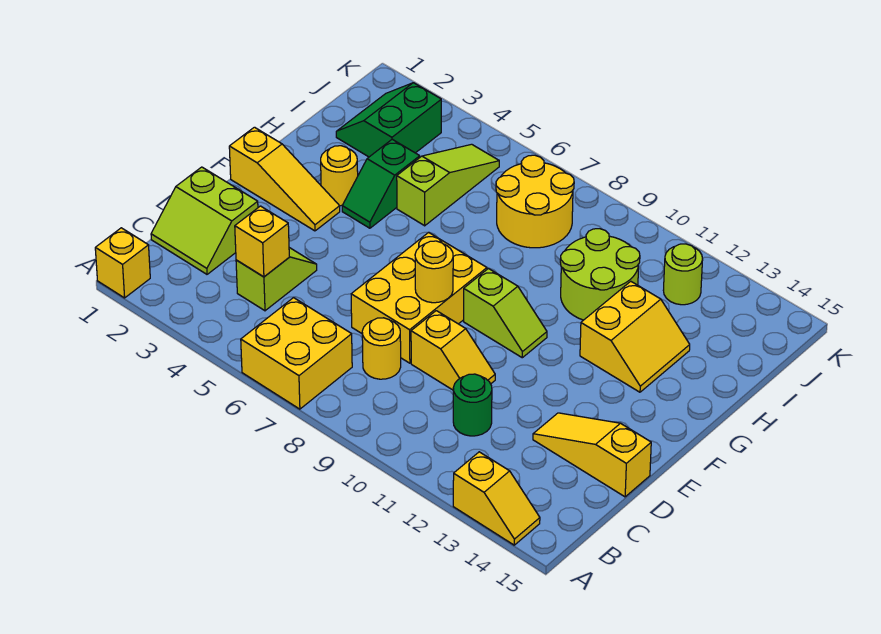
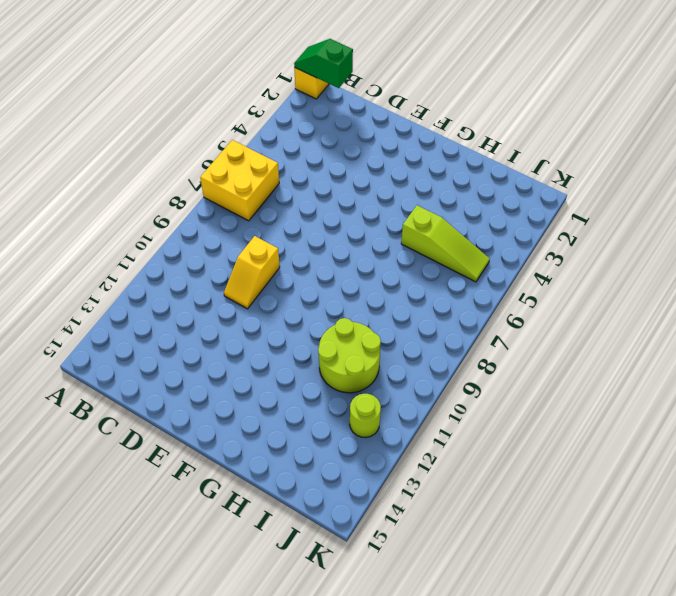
green slope A1:B1 level 2 top B -> green slope G4:H4 level 1 top H
none -> yellow slope A13:A14 level 1 top 13
none -> lime slope C1:D2 level 1 top D
none -> lime slope C4:D4 level 1 top C

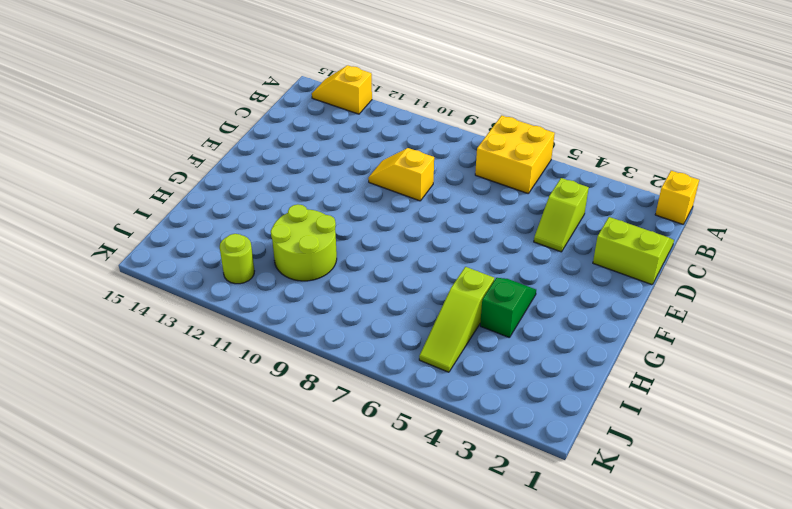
none -> yellow round brick C8 level 1
none -> green round brick C11 level 1
none -> yellow brick D7:F8 level 1

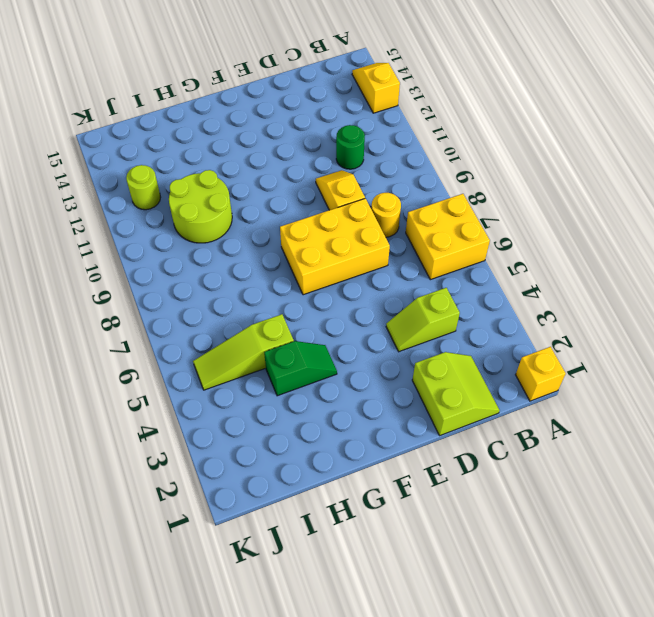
none -> yellow slope D13:D15 level 1 top 15
none -> yellow slope F1:F3 level 1 top 1
none -> lime slope F9:F10 level 1 top 9

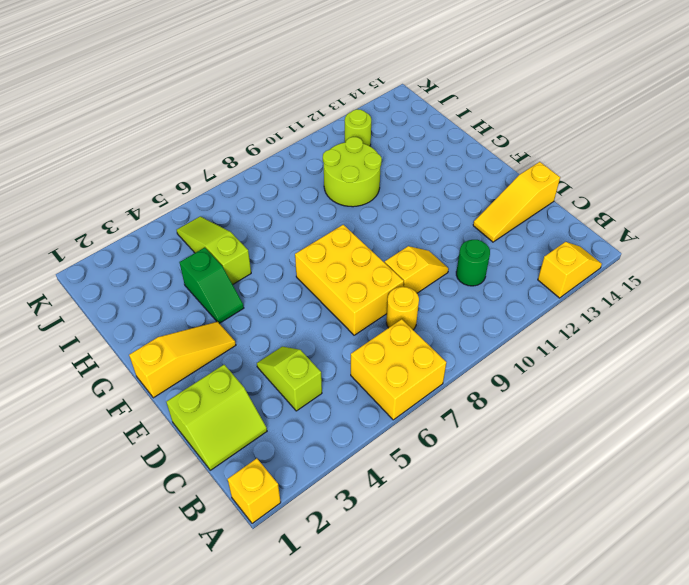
none -> lime slope F9:F10 level 1 top 9
none -> yellow round brick G3 level 1
none -> yellow slope G12:H13 level 1 top 12

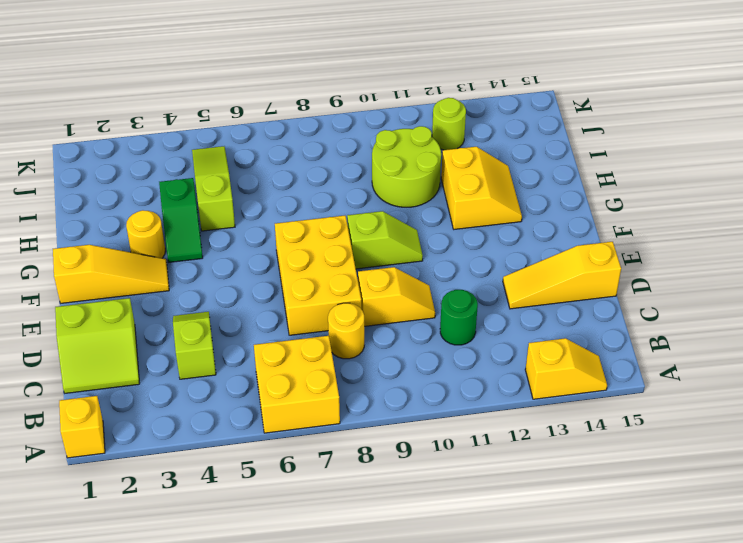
none -> green slope I2:J3 level 1 top 3
none -> yellow round brick I7:J8 level 1
none -> yellow brick C4 level 2

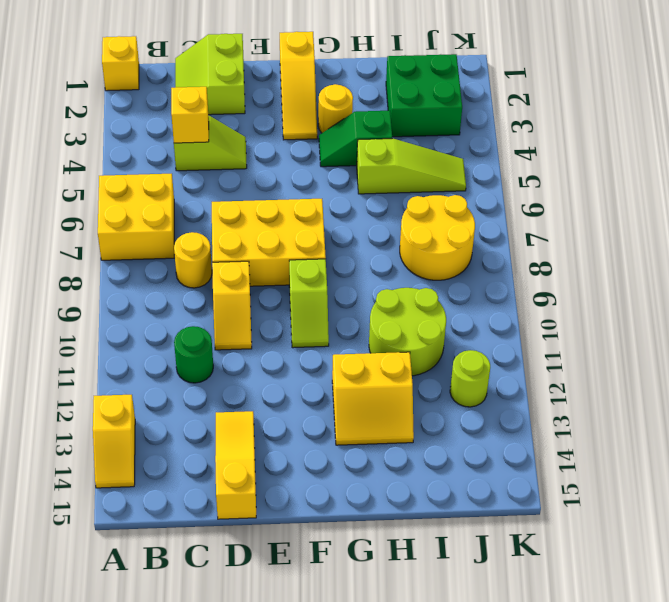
green brick I2:J3 level 1 -> green slope I2:J3 level 1 top 3
none -> yellow round brick E8 level 2

